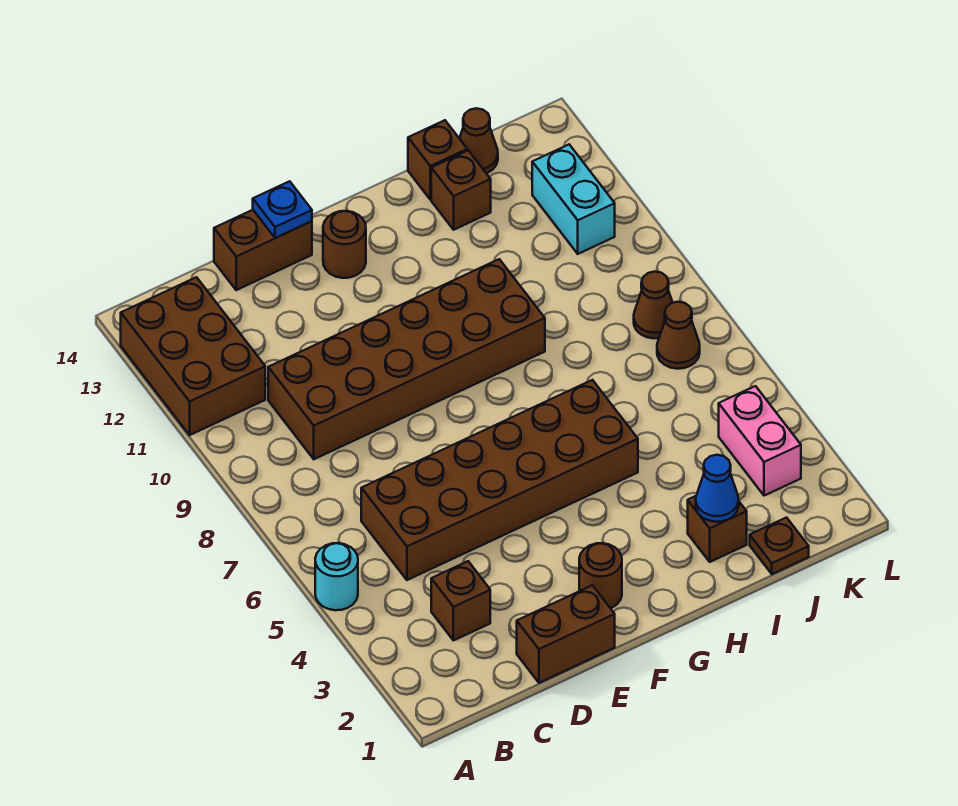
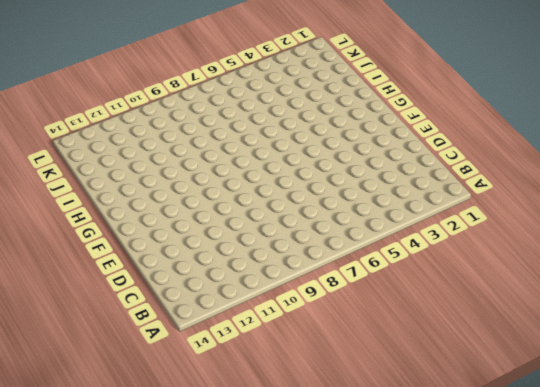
none -> cyan round brick A5 level 1
none -> brown brick A11:B13 level 1
none -> brown brick C3 level 1

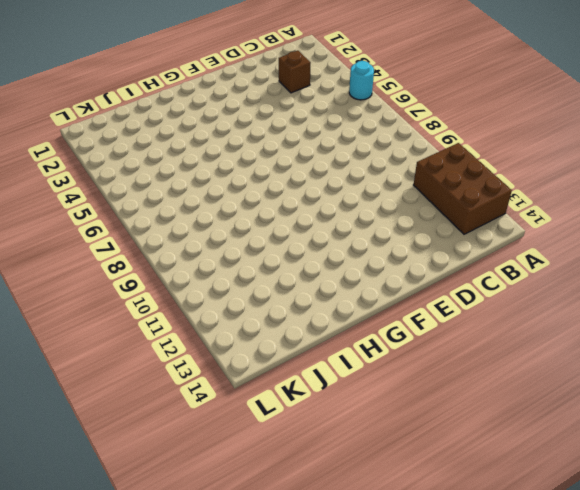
none -> brown brick C5:H6 level 1
none -> brown brick C9:H10 level 1
none -> brown brick D1:E1 level 1

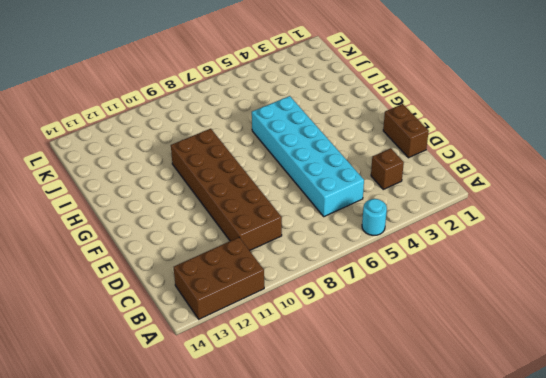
cyan brick C5:H6 level 1 -> brown brick C5:H6 level 1
none -> brown brick D14:E14 level 1
none -> brown round brick F2 level 1
none -> brown round brick F13 level 1

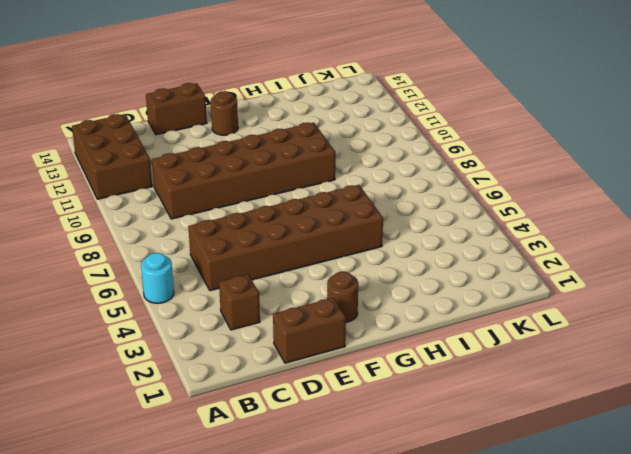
none -> brown brick I2 level 1
none -> brown brick I13 level 1
none -> brown brick I14 level 1

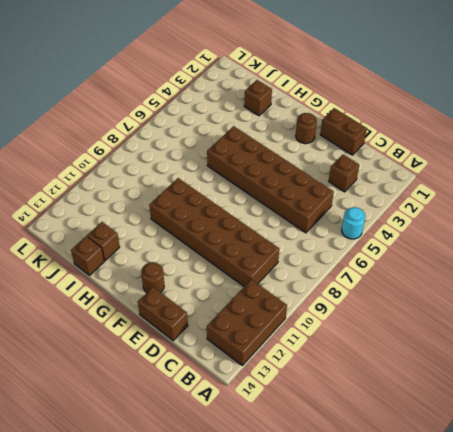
none -> brown plate J1 level 1
none -> brown cone J14 level 1
none -> pink brick K3:K4 level 1

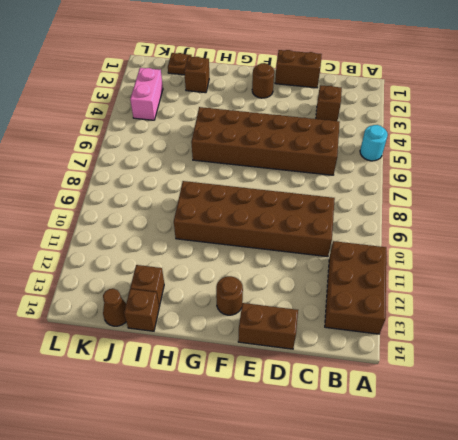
none -> brown cone K7 level 1
none -> brown cone K8 level 1
none -> cyan brick K11:K12 level 1

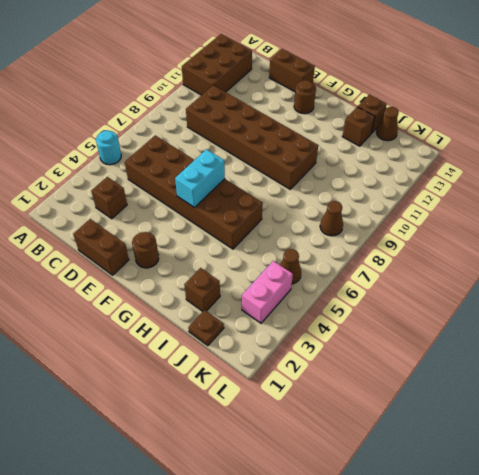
cyan brick F5:F6 level 2 -> cyan brick K11:K12 level 1
brown cone K5 level 1 -> brown cone K7 level 1
none -> blue plate E14 level 2
none -> blue cone I2 level 2

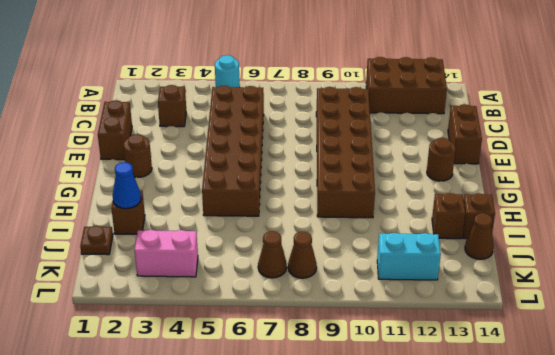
none -> blue plate E14 level 2

